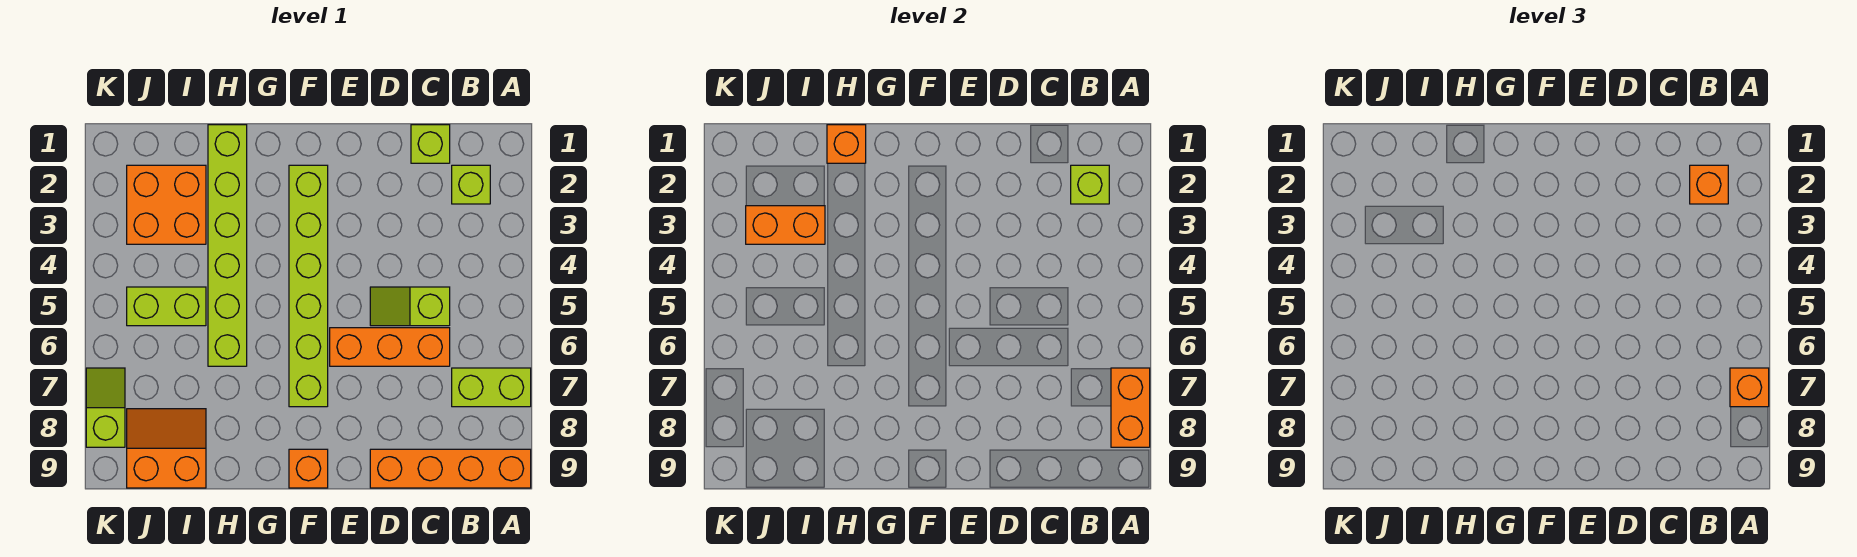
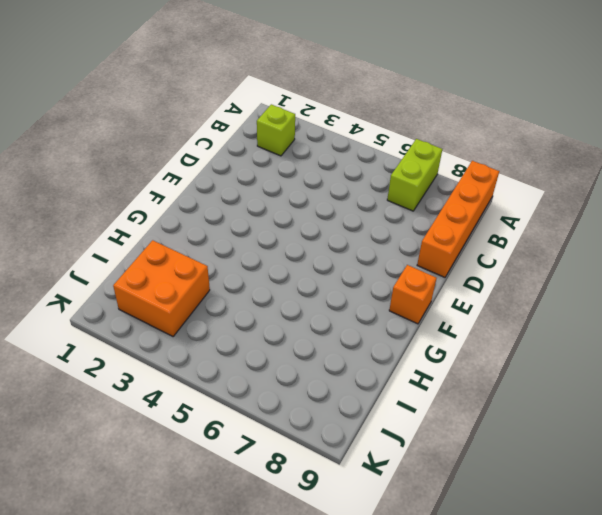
none -> lime brick C1 level 1
none -> lime slope C5:D5 level 1 top C
none -> orange brick C6:E6 level 1

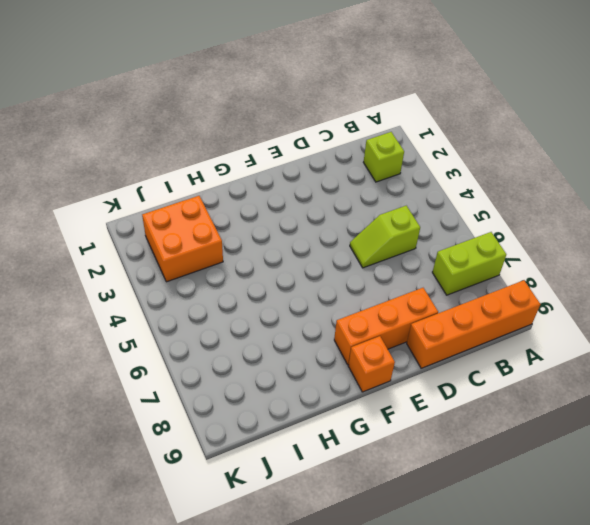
orange brick D8:F8 level 1 -> orange brick C6:E6 level 1
none -> lime brick C1 level 1
none -> lime brick F2:F7 level 1
none -> lime brick H1:H6 level 1

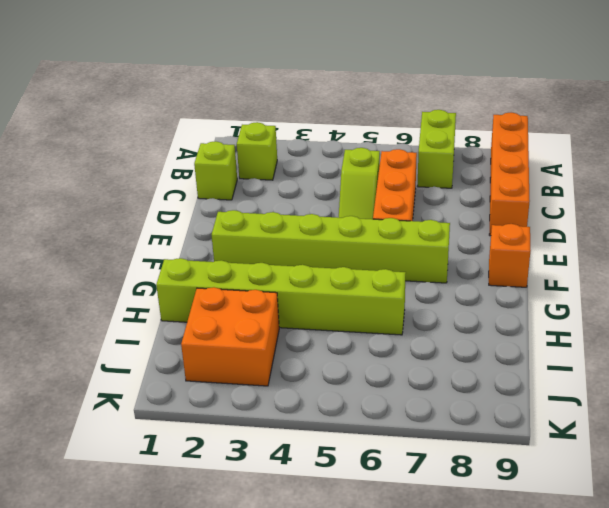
none -> lime brick I5:J5 level 1
none -> orange slope I8:J9 level 1 top 9
none -> lime slope K7:K8 level 1 top 8

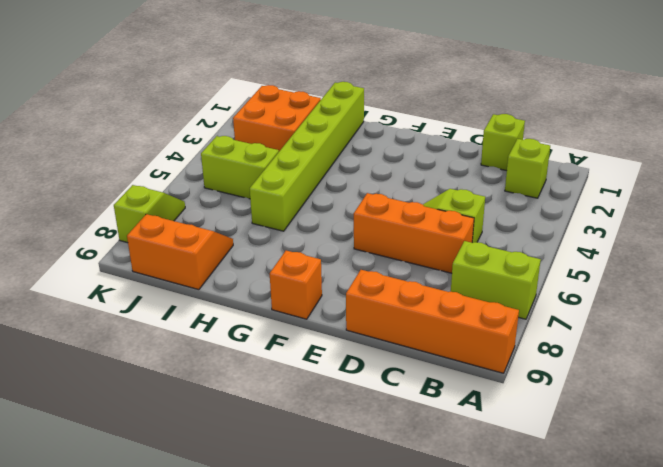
none -> lime brick F2:F7 level 1
none -> orange brick A7:A8 level 2
none -> lime brick B2 level 2

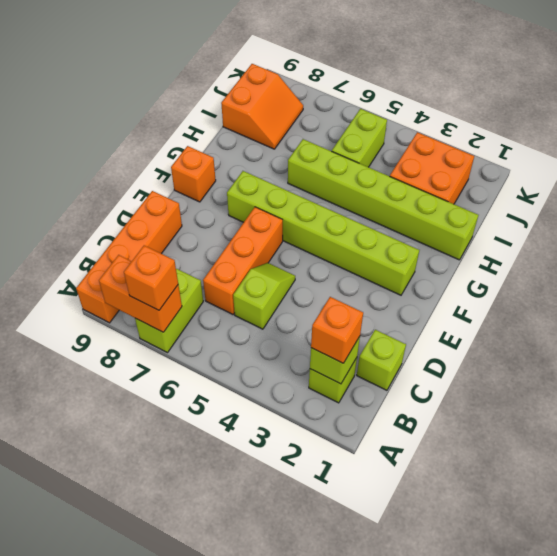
none -> lime slope K7:K8 level 1 top 8
none -> orange brick H1 level 2
none -> orange brick I3:J3 level 2

